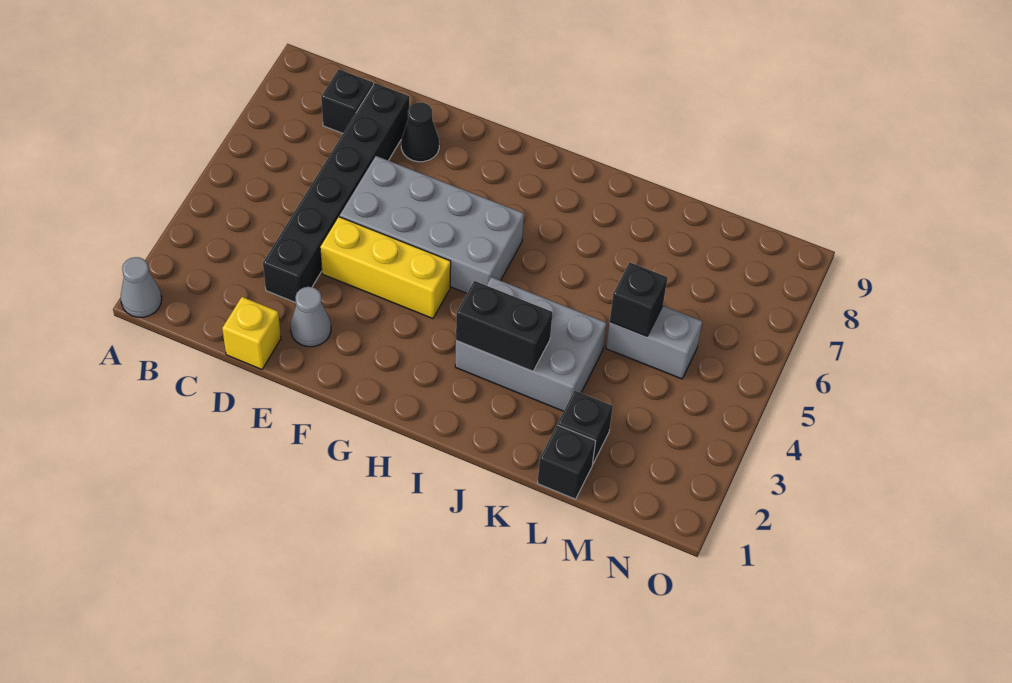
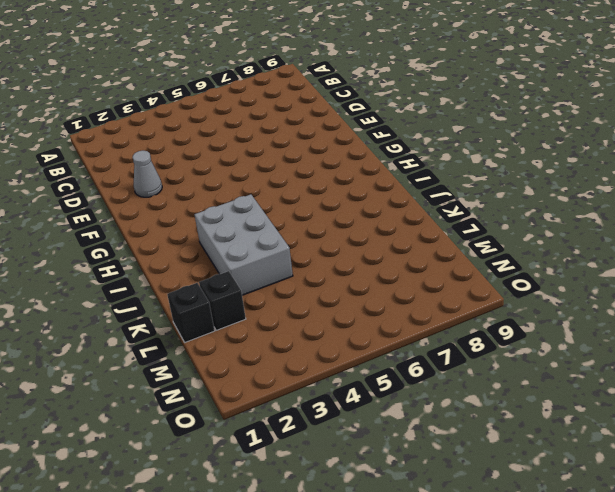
none -> grey cone A1 level 1
none -> black brick C8 level 1
none -> yellow brick D1 level 1

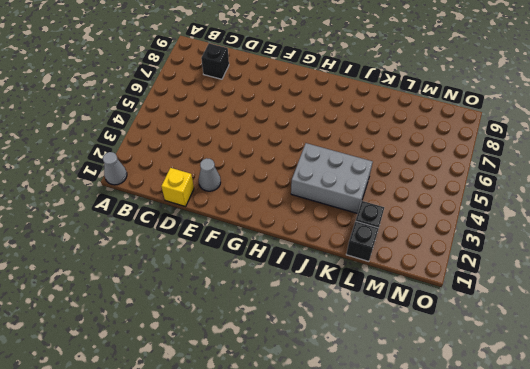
none -> black brick D3:D8 level 1
none -> yellow brick E4:G4 level 1
none -> grey brick E5:H6 level 1

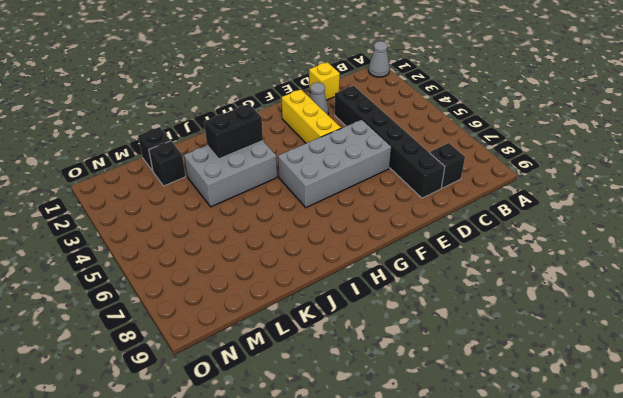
yellow brick F2:F4 level 1 -> yellow brick E4:G4 level 1
none -> black cone E8 level 1
none -> grey brick L5:M5 level 1
none -> black brick L5 level 2

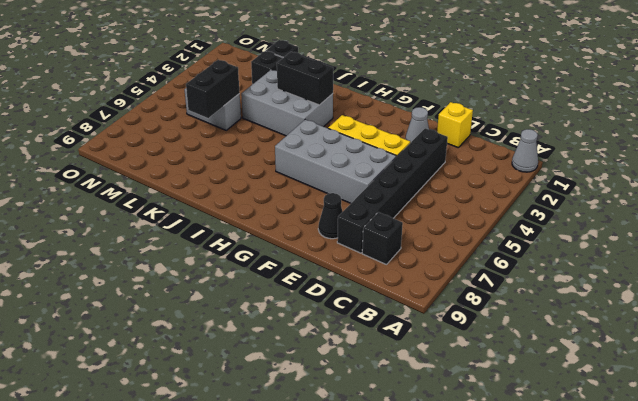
black brick L5:L6 level 2 -> black brick L5 level 2

